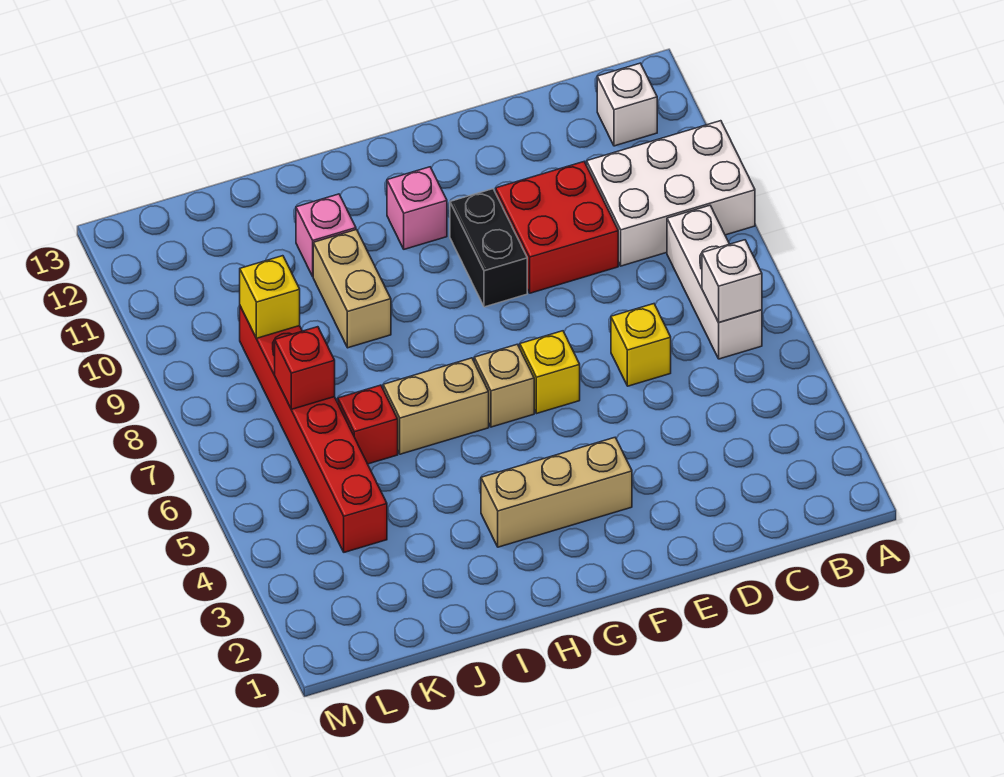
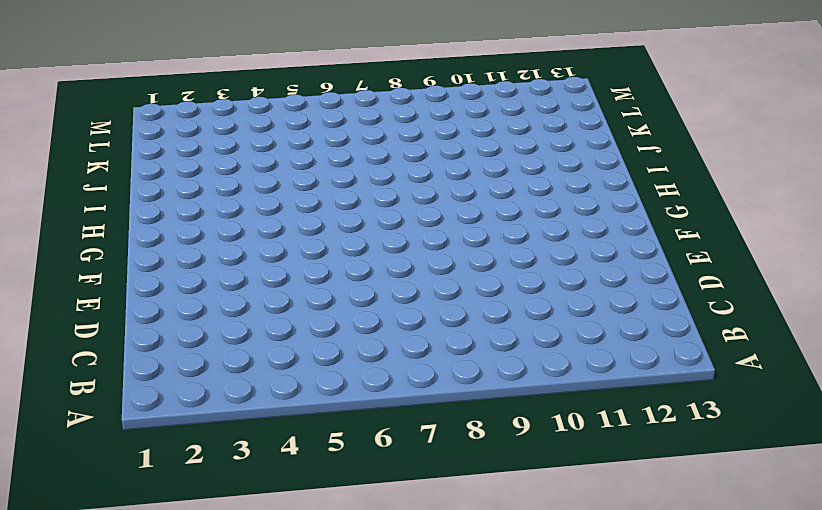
none -> white brick A9:C10 level 1
none -> white brick B6:B8 level 1
none -> white brick B12 level 1

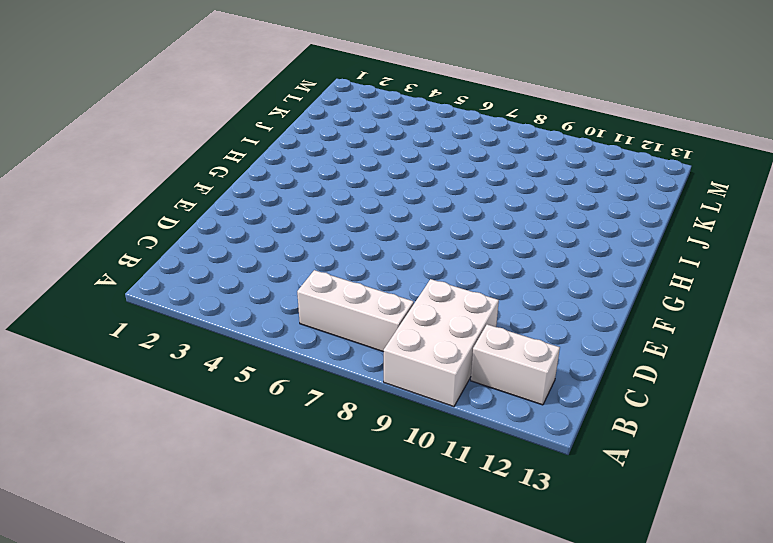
white brick B11:B12 level 1 -> white brick B12 level 1
none -> yellow brick D6 level 1
none -> red brick D9:E10 level 1
none -> tan brick F3:H3 level 1

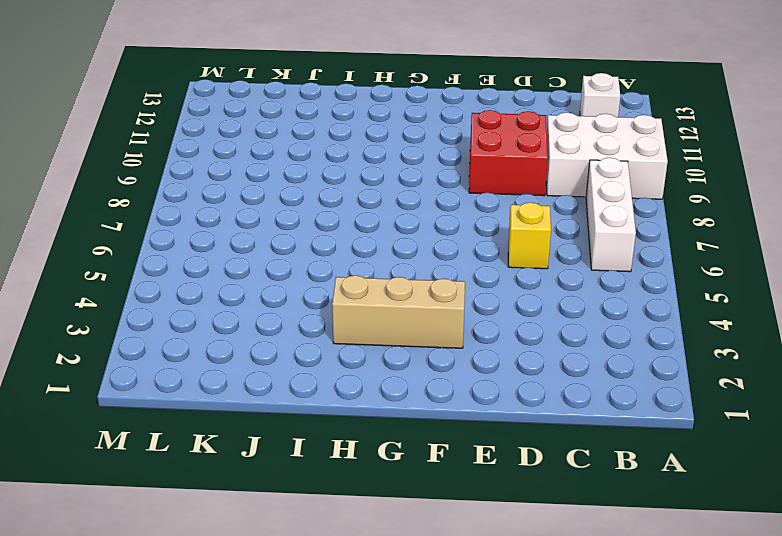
none -> yellow brick F6 level 1
none -> black brick F9:F10 level 1
none -> tan brick G6 level 1

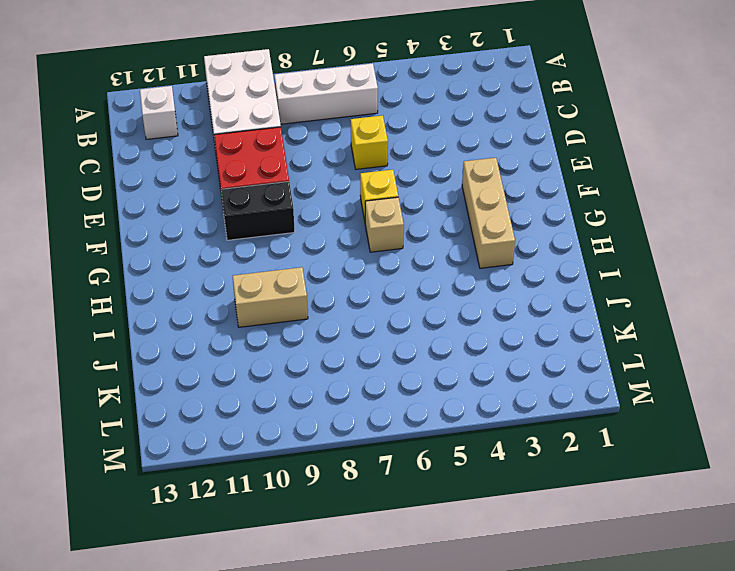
none -> pink brick G11 level 1
none -> tan brick H6:I6 level 1
none -> pink brick I11 level 1

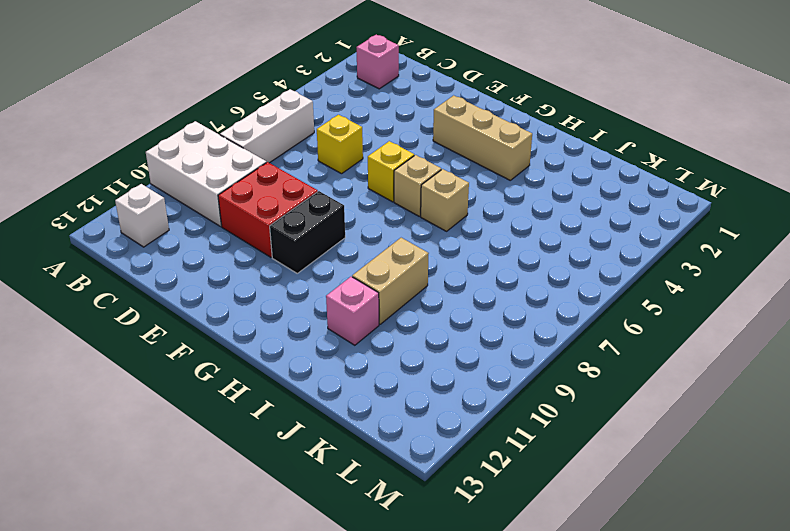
pink brick B2 level 1 -> pink brick G11 level 1
tan brick H6 level 1 -> tan brick H6:I6 level 1
none -> red brick J6 level 1
none -> red brick K4:K9 level 1
none -> white brick B6 level 2

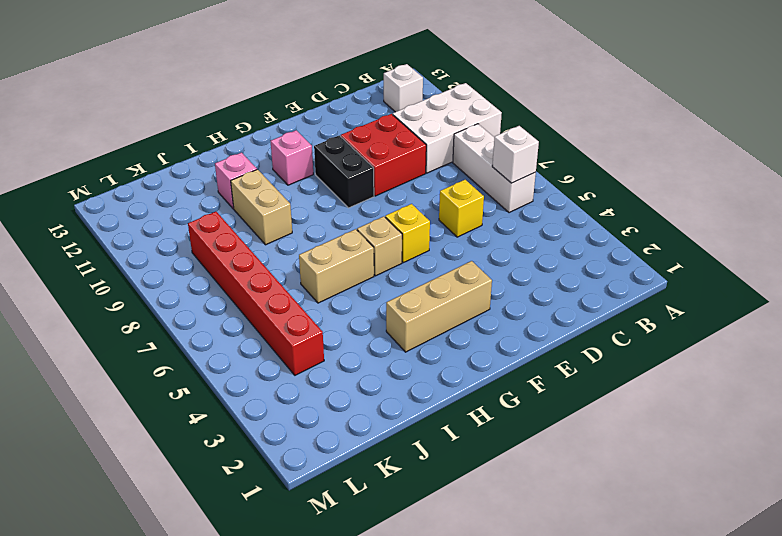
none -> red brick J6 level 1
none -> red brick K7 level 2
none -> yellow brick K9 level 2

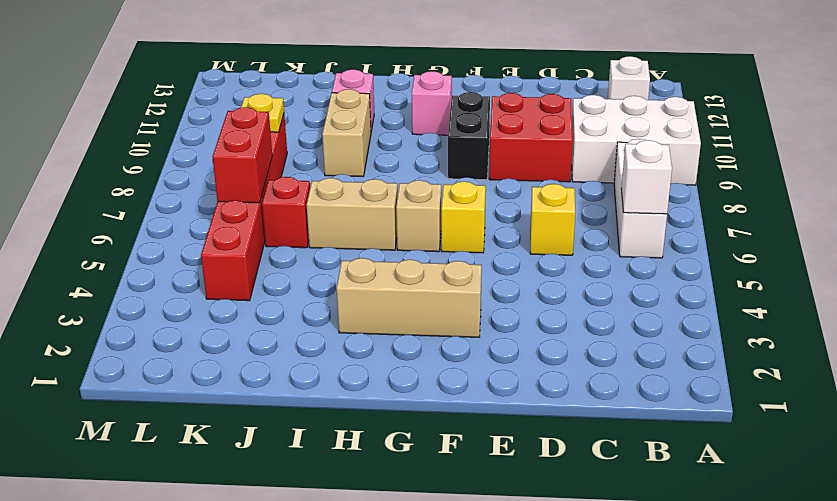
red brick K6:K7 level 2 -> red brick K7 level 2
yellow plate K9 level 2 -> yellow brick K9 level 2

